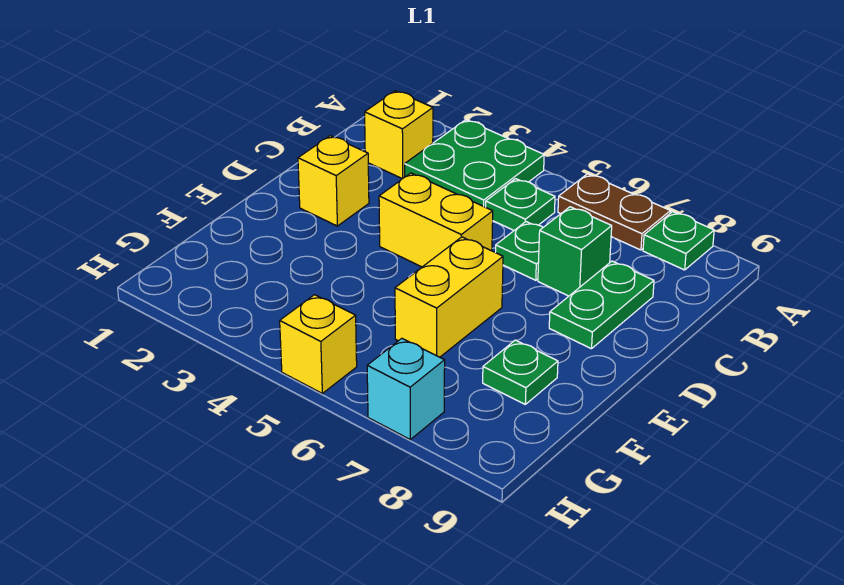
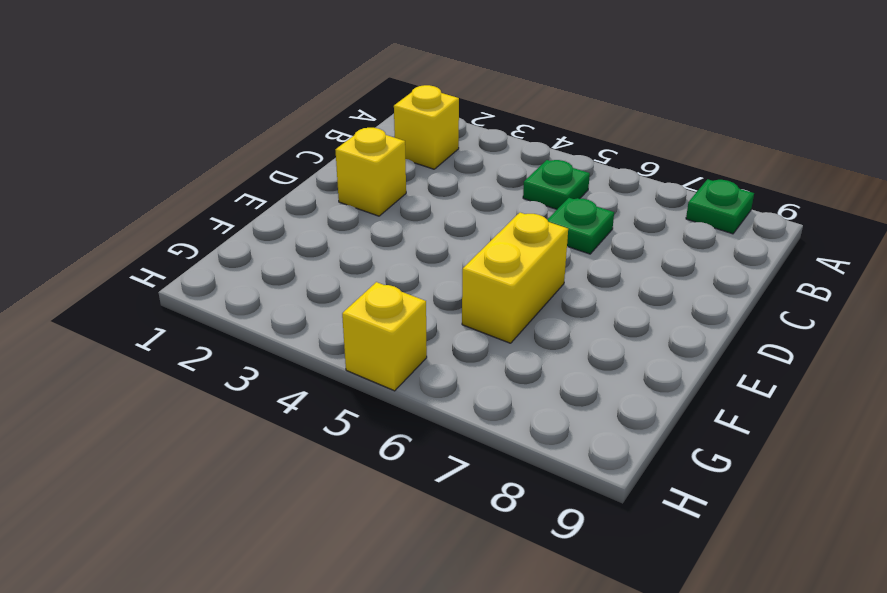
none -> green plate A3:B4 level 1
none -> brown plate A6:A7 level 1
none -> green brick C7 level 1

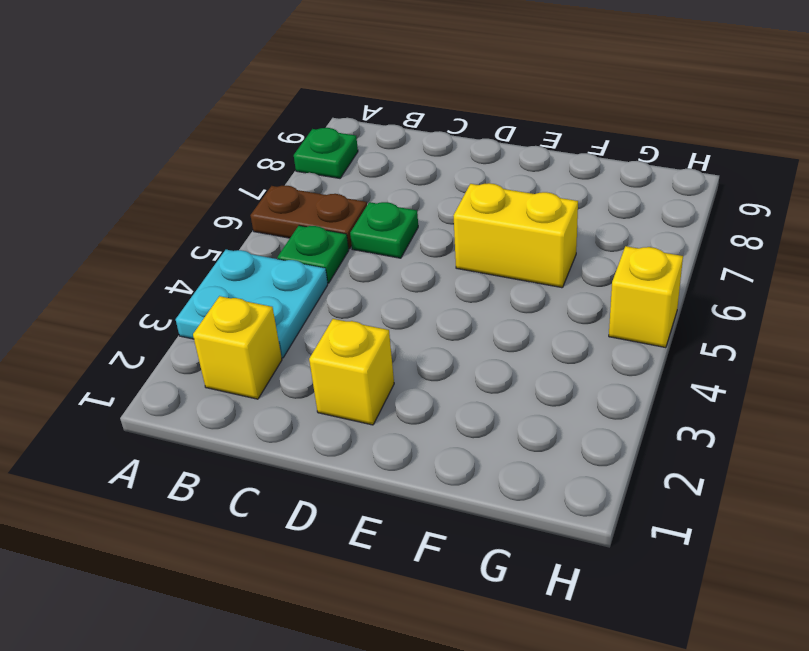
cyan plate A3:B4 level 1 -> green plate A3:B4 level 1
brown plate A6:B6 level 1 -> brown plate A6:A7 level 1
none -> green brick C7 level 1
none -> green plate C8:D8 level 1
none -> yellow brick D4:D5 level 1

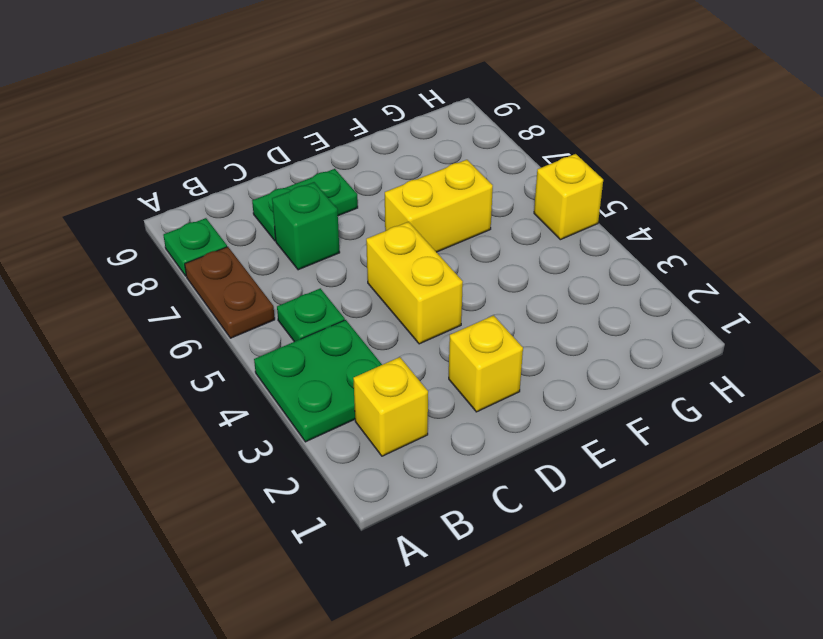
none -> green plate C6 level 1
none -> green plate F8 level 1
none -> cyan brick H7 level 1

